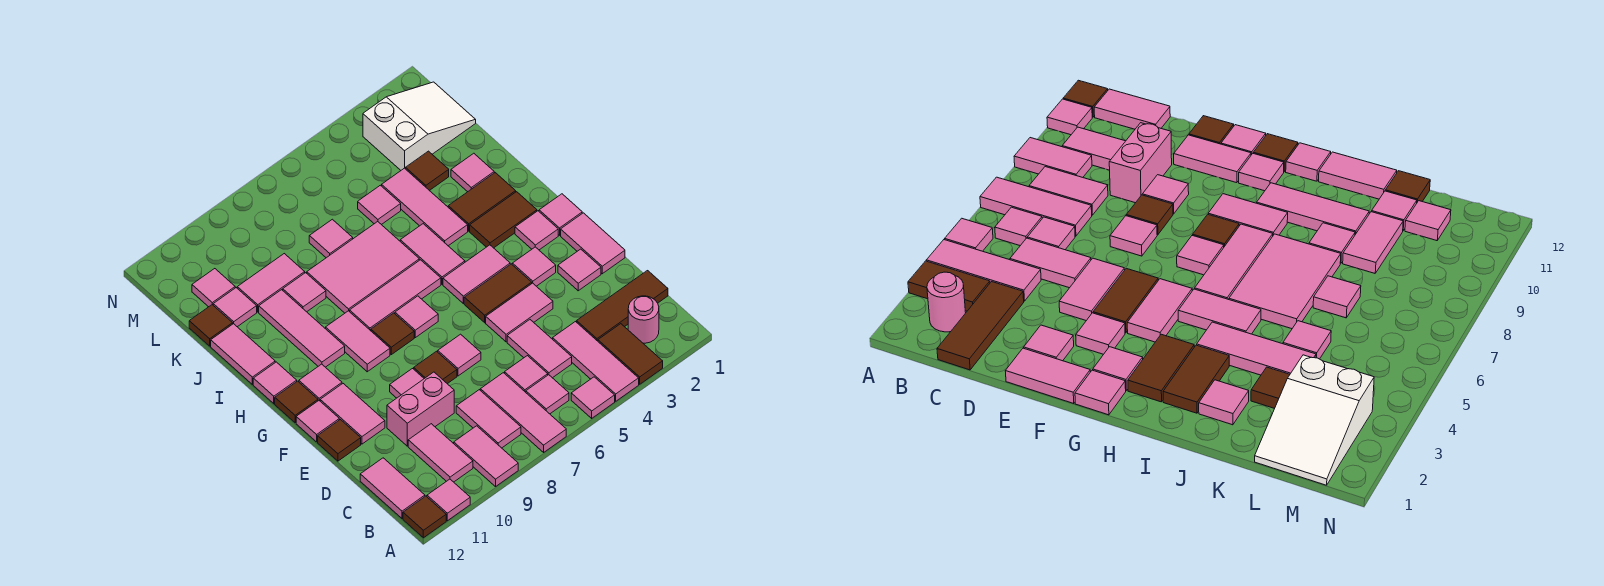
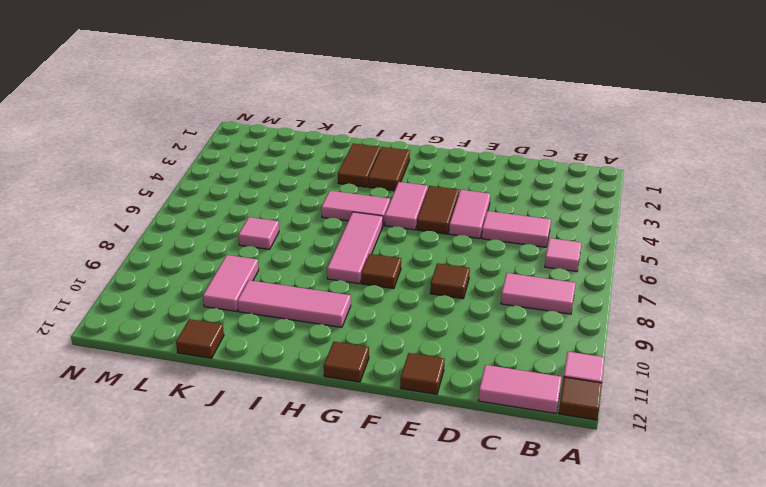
none -> brown tile A3:B3 level 1
none -> pink tile A4:C4 level 1
none -> pink tile A5 level 1
none -> pink tile A7:C7 level 1

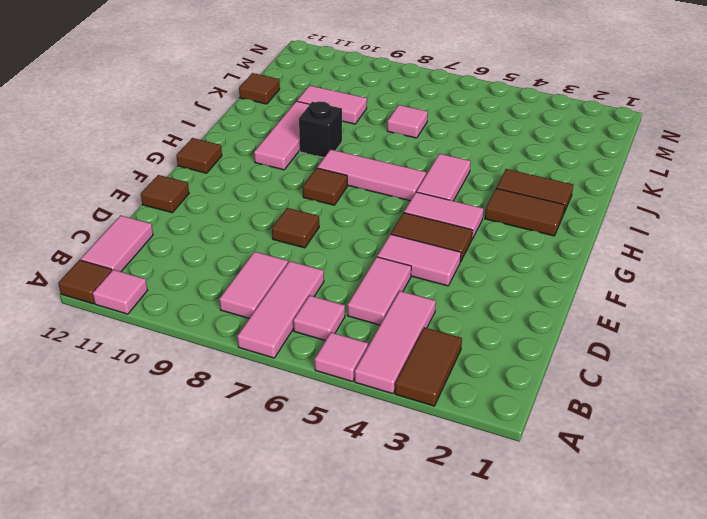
black brick I9 level 1 -> none
none -> pink tile A9:B9 level 1
none -> pink round brick B2 level 1
none -> pink tile B10:C10 level 1
none -> brown tile C1:C3 level 1

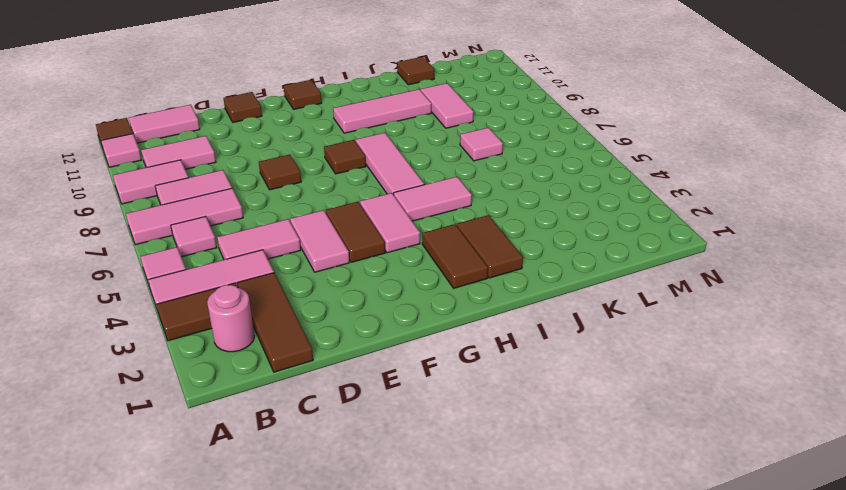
none -> pink tile C6 level 1
none -> pink brick D9:D10 level 1
none -> pink tile E1:F1 level 1
none -> pink tile E2 level 1

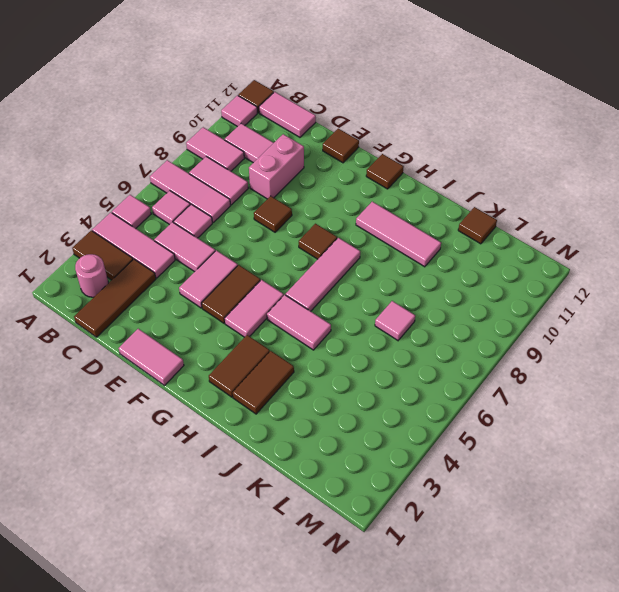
none -> pink tile E2 level 1
none -> pink tile E7 level 1
none -> pink tile E9 level 1
none -> pink tile E11:F11 level 1

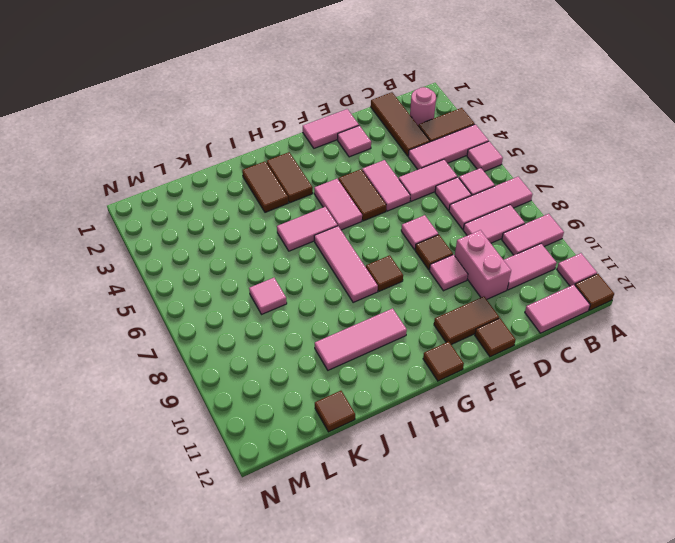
brown tile E11:F11 level 1 -> pink tile E11:F11 level 1
none -> pink tile F3 level 1
none -> pink tile F12 level 1
none -> pink tile G1 level 1
none -> pink tile G2 level 1

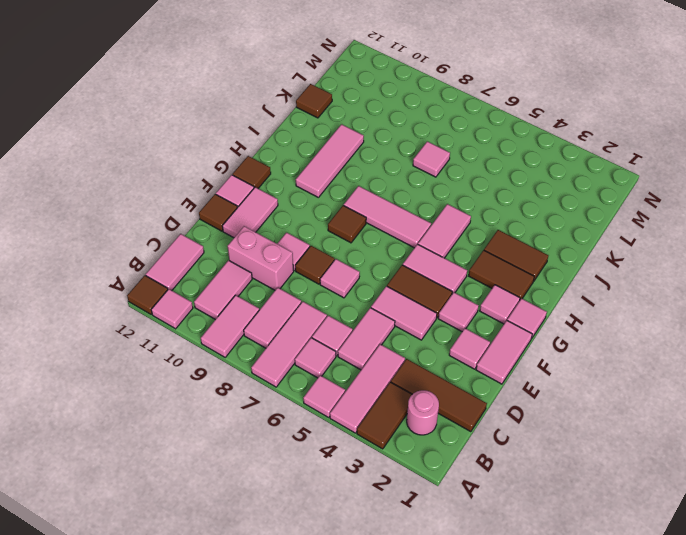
none -> pink tile G7 level 1
none -> pink tile G9:H9 level 1
none -> pink tile G11 level 1
none -> pink tile H12 level 1

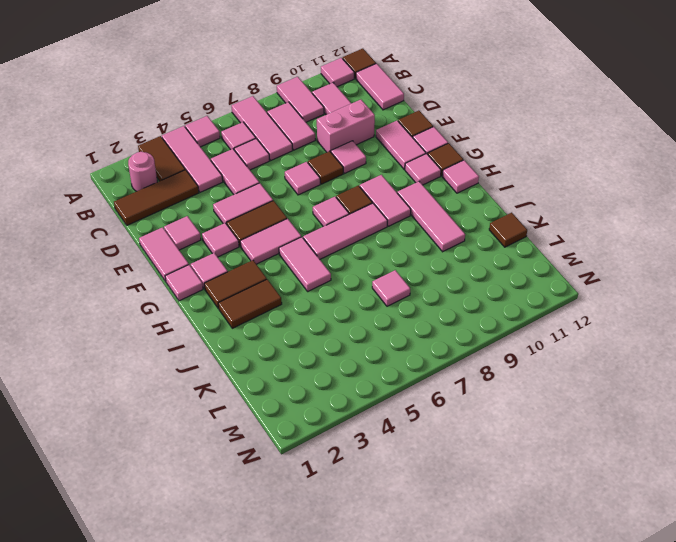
none -> pink tile I4:K4 level 1
none -> pink tile I6:J8 level 1
none -> pink tile I12:J12 level 1
none -> pink tile J2 level 1

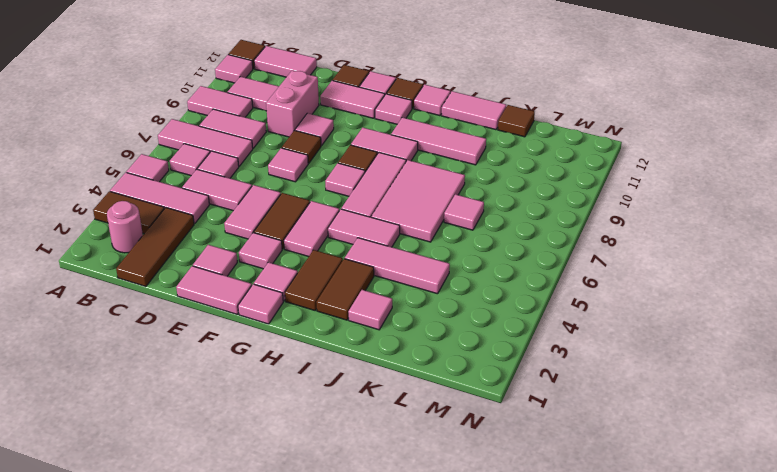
none -> pink tile J9 level 1
none -> brown tile K3 level 1
none -> pink tile K5 level 1
none -> pink tile K9:K10 level 1

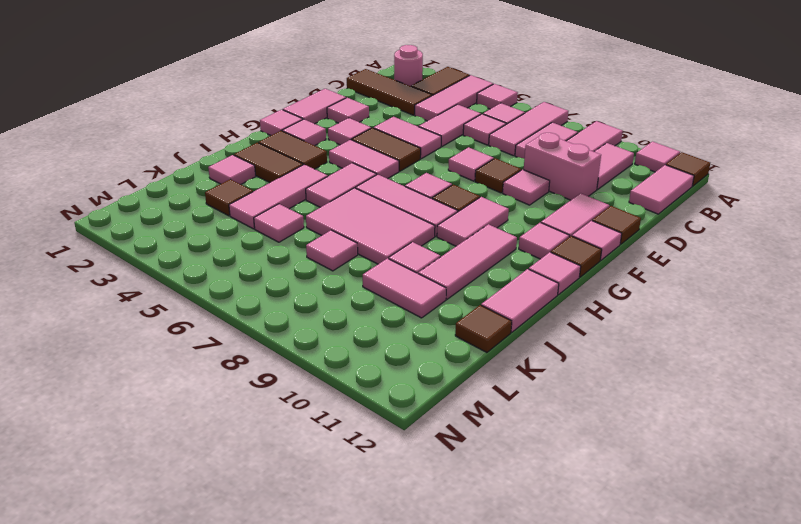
none -> pink tile K11 level 1
none -> white slope L1:M3 level 1 top 3
none -> pink tile L11 level 1

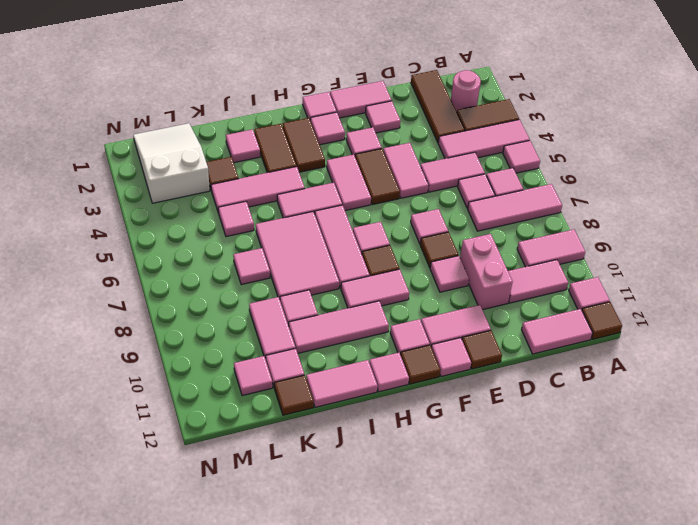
none -> pink tile B8:C8 level 1

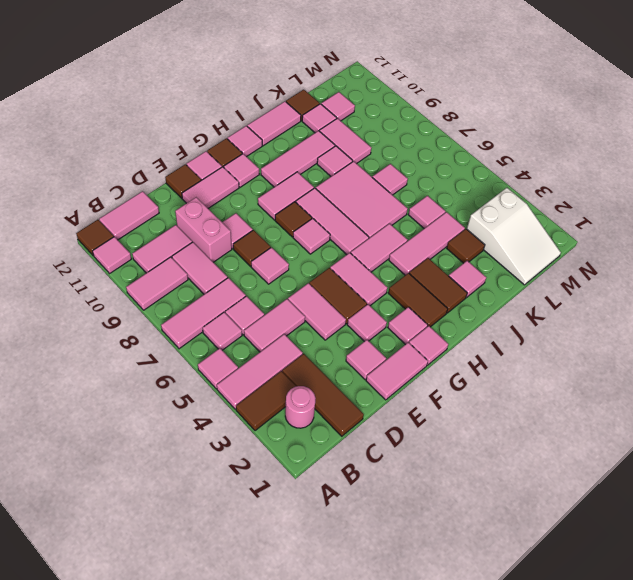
pink tile C8:C9 level 1 -> pink tile B8:C8 level 1

